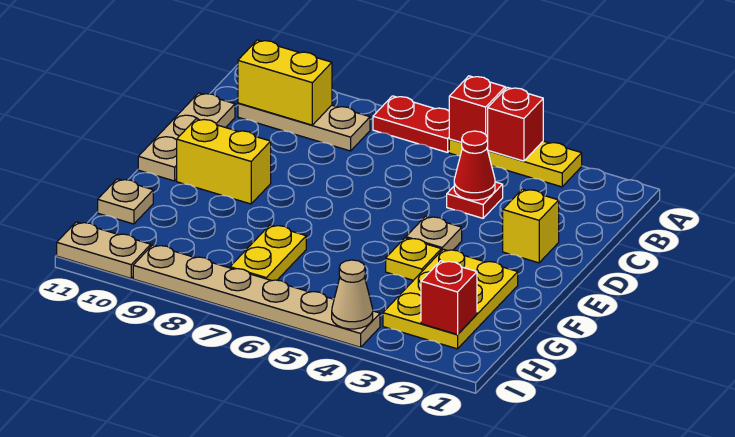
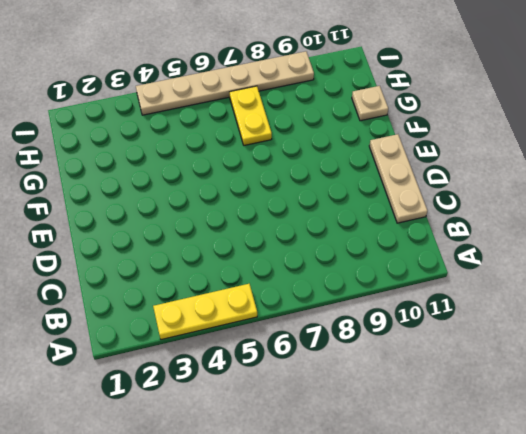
none -> red plate A6:A7 level 1
none -> tan plate B8:B10 level 1
none -> red plate C4 level 1

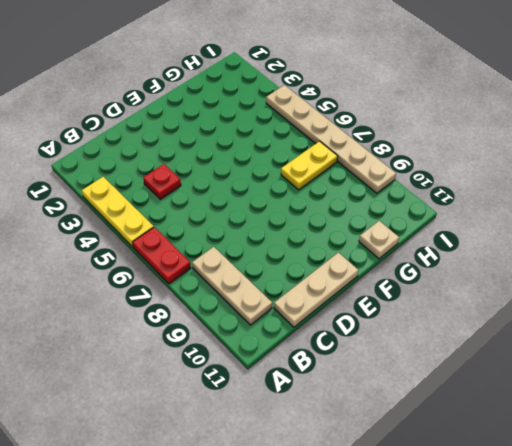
none -> yellow brick D2 level 1
none -> tan plate E4 level 1
none -> yellow brick E9:E10 level 1

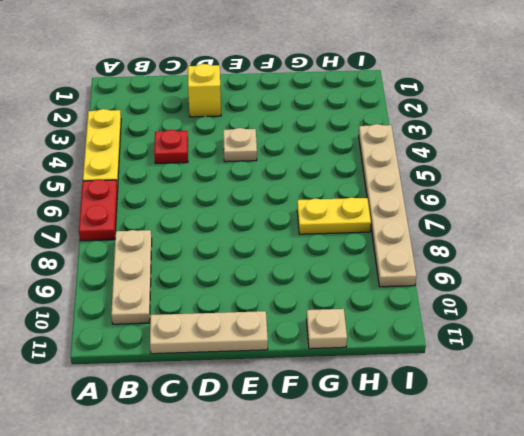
none -> yellow brick E9:E10 level 1
none -> yellow plate F2:H3 level 1
none -> yellow plate F4 level 1

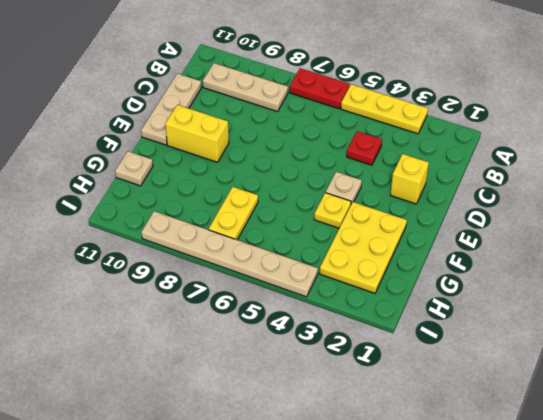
none -> tan plate I10:I11 level 1
none -> red brick A4 level 2
none -> red brick A5 level 2

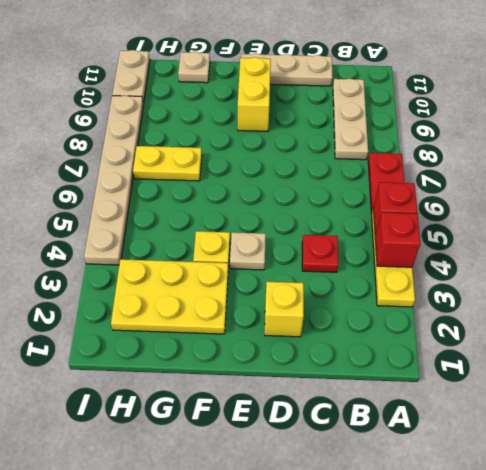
none -> yellow brick B9:B10 level 2
none -> red cone C4 level 2
none -> red brick H2 level 2

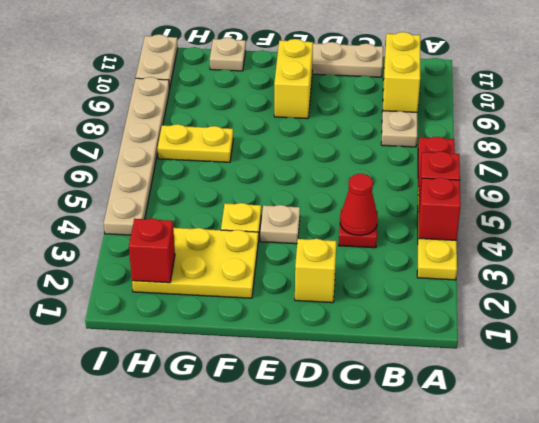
none -> tan cone I4 level 2

